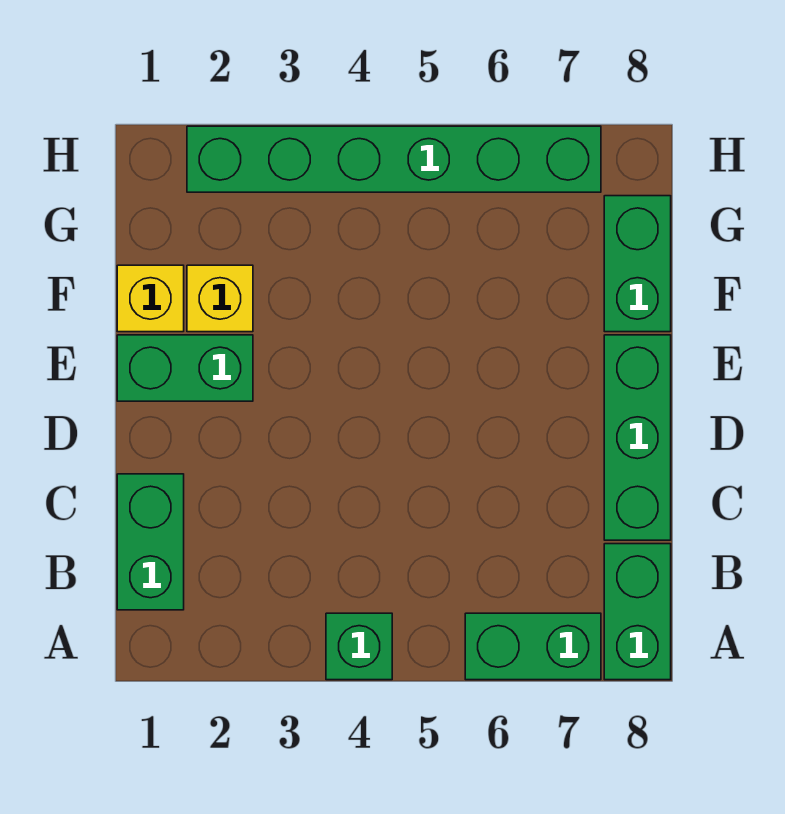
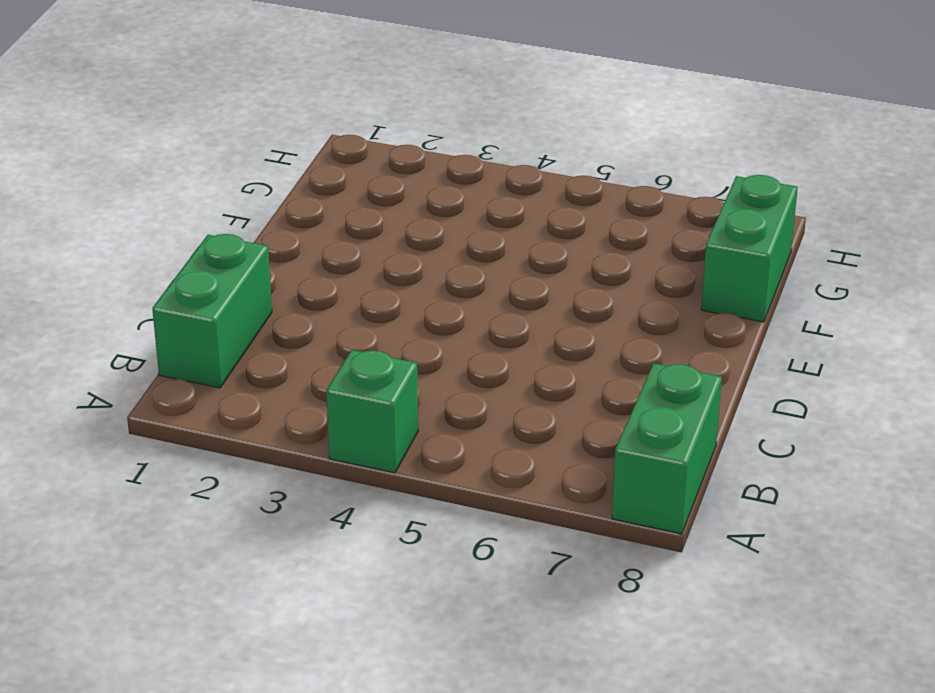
none -> green brick A6:A7 level 1
none -> green brick C8:E8 level 1

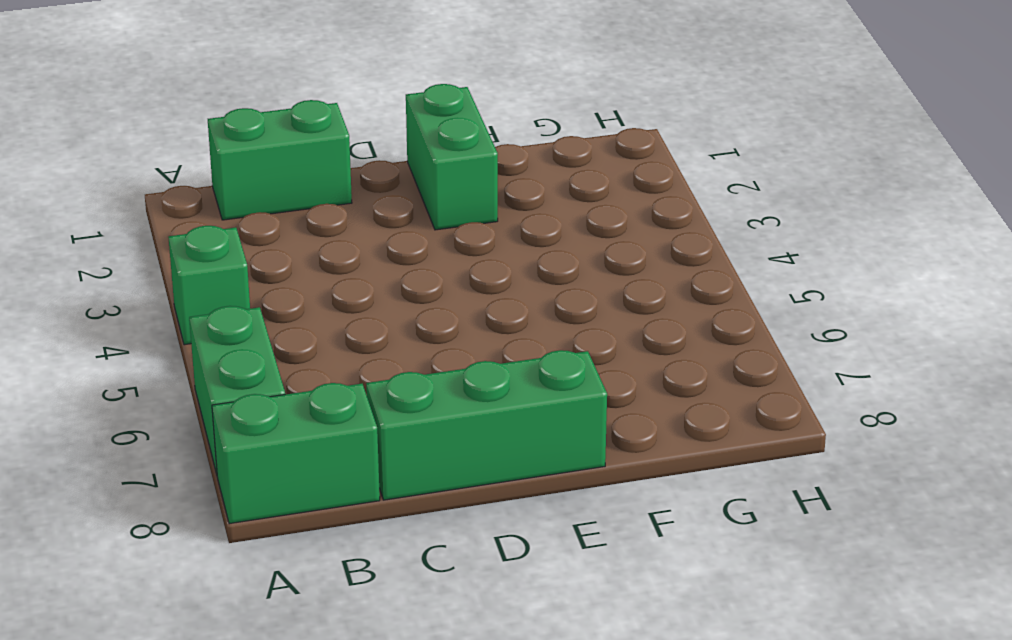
none -> yellow brick F1 level 1
none -> yellow brick F2 level 1

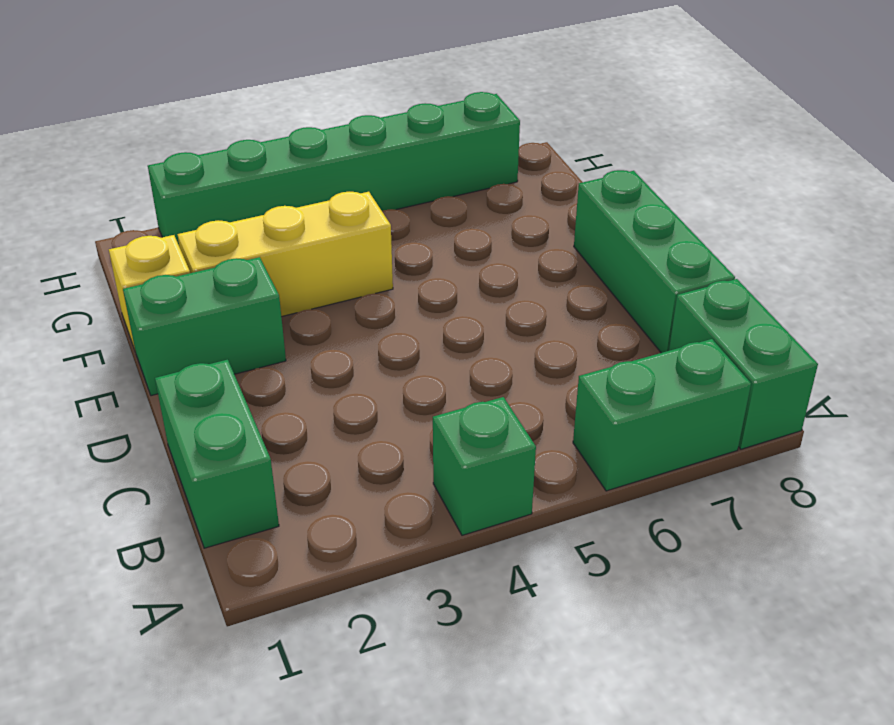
yellow brick F2:F4 level 1 -> yellow brick F2 level 1
none -> green brick F8:G8 level 1

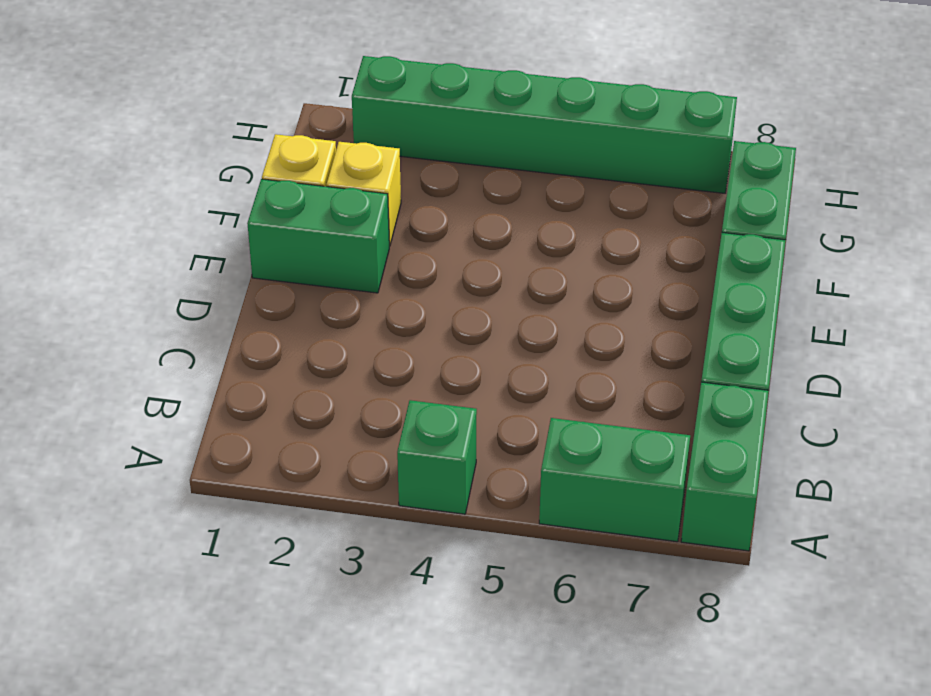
none -> green brick B1:C1 level 1

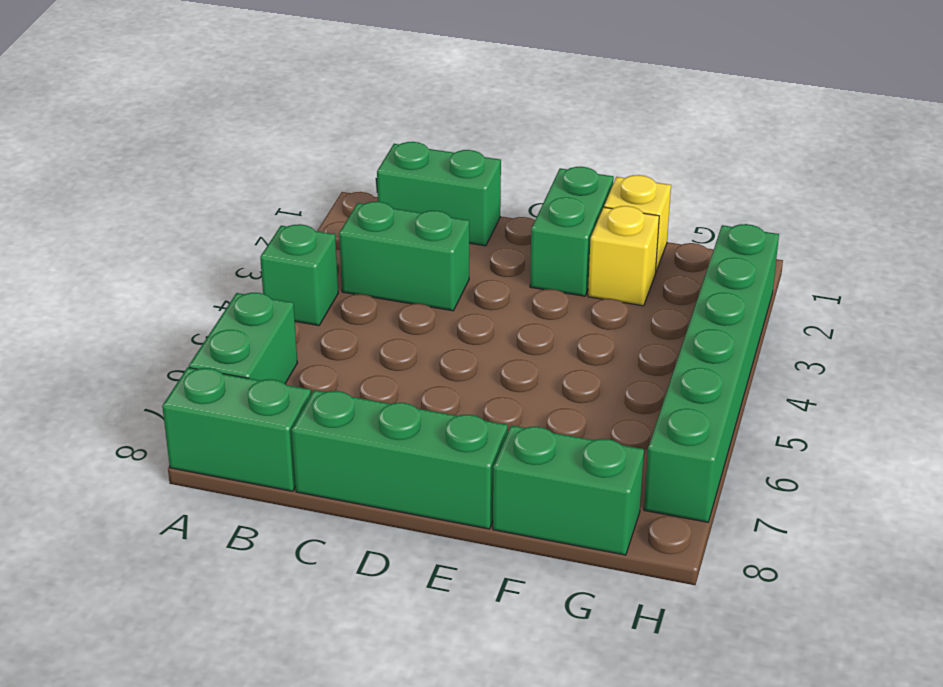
green brick B3:C3 level 1 -> none

